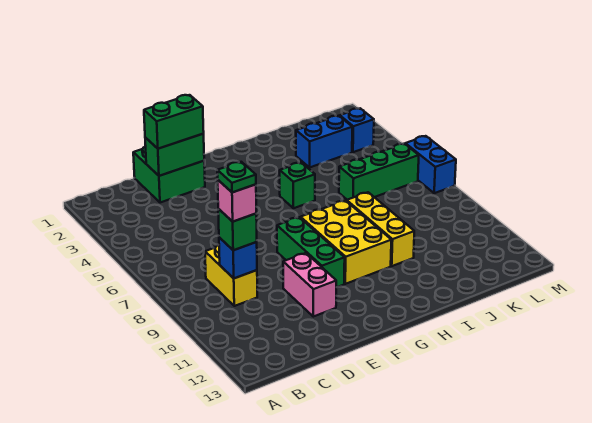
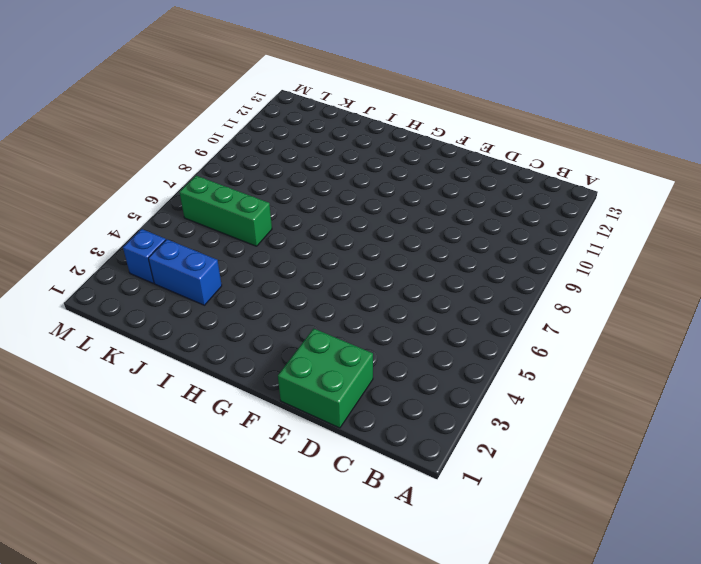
none -> yellow brick C8:C9 level 1
none -> pink brick E10:E11 level 1
none -> green brick F8:F10 level 1

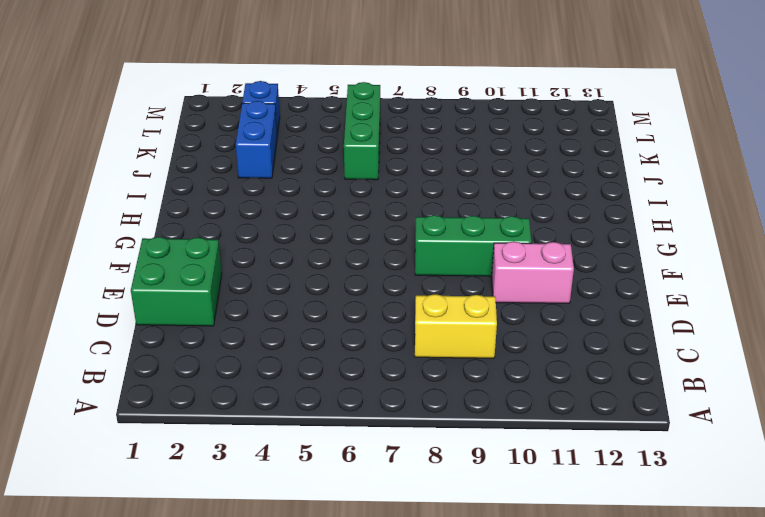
none -> yellow brick G8:H10 level 1
none -> green brick H5 level 1
none -> yellow brick I8:I10 level 1

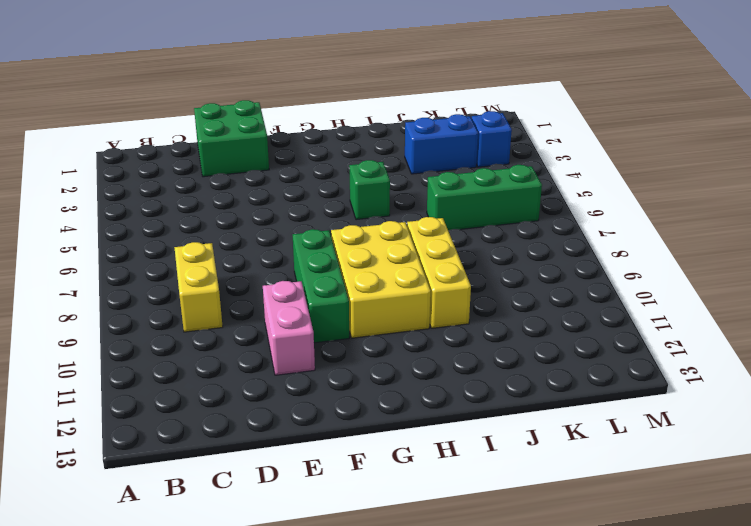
none -> blue brick M6:M7 level 1
none -> blue brick C9 level 2
none -> green brick D2:E2 level 2

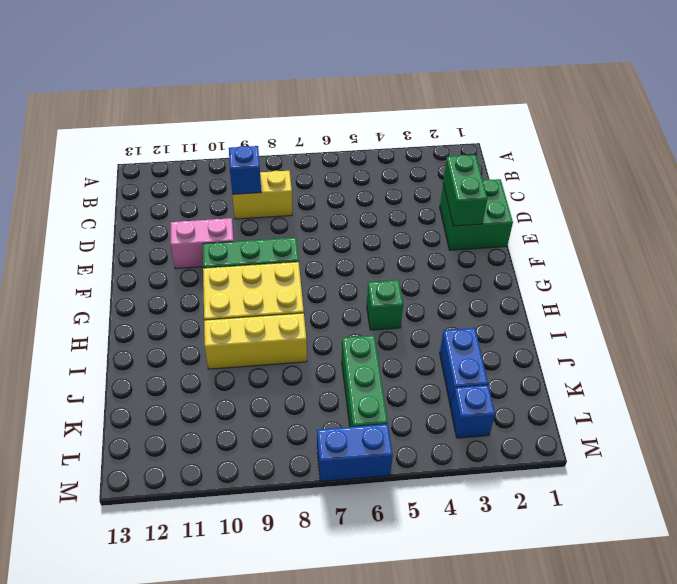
none -> green brick C9 level 3
none -> green brick D2:E2 level 3
none -> pink brick C9 level 4

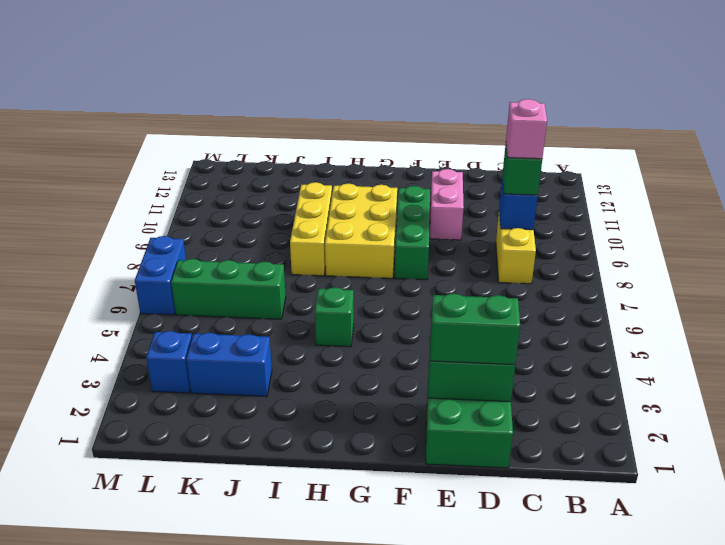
none -> green plate C9 level 5

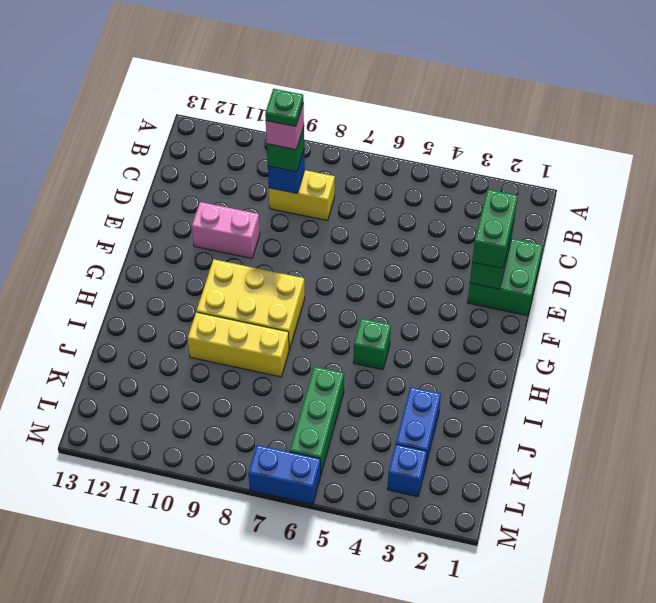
none -> green brick F8:F10 level 1

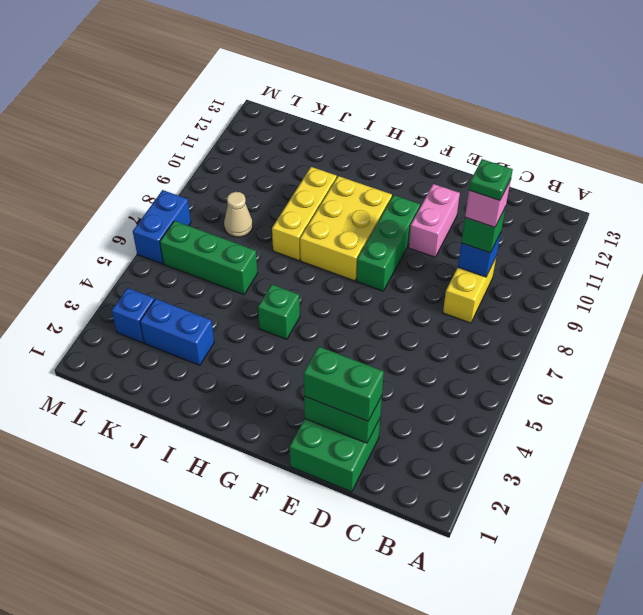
tan cone K8 level 1 -> none

